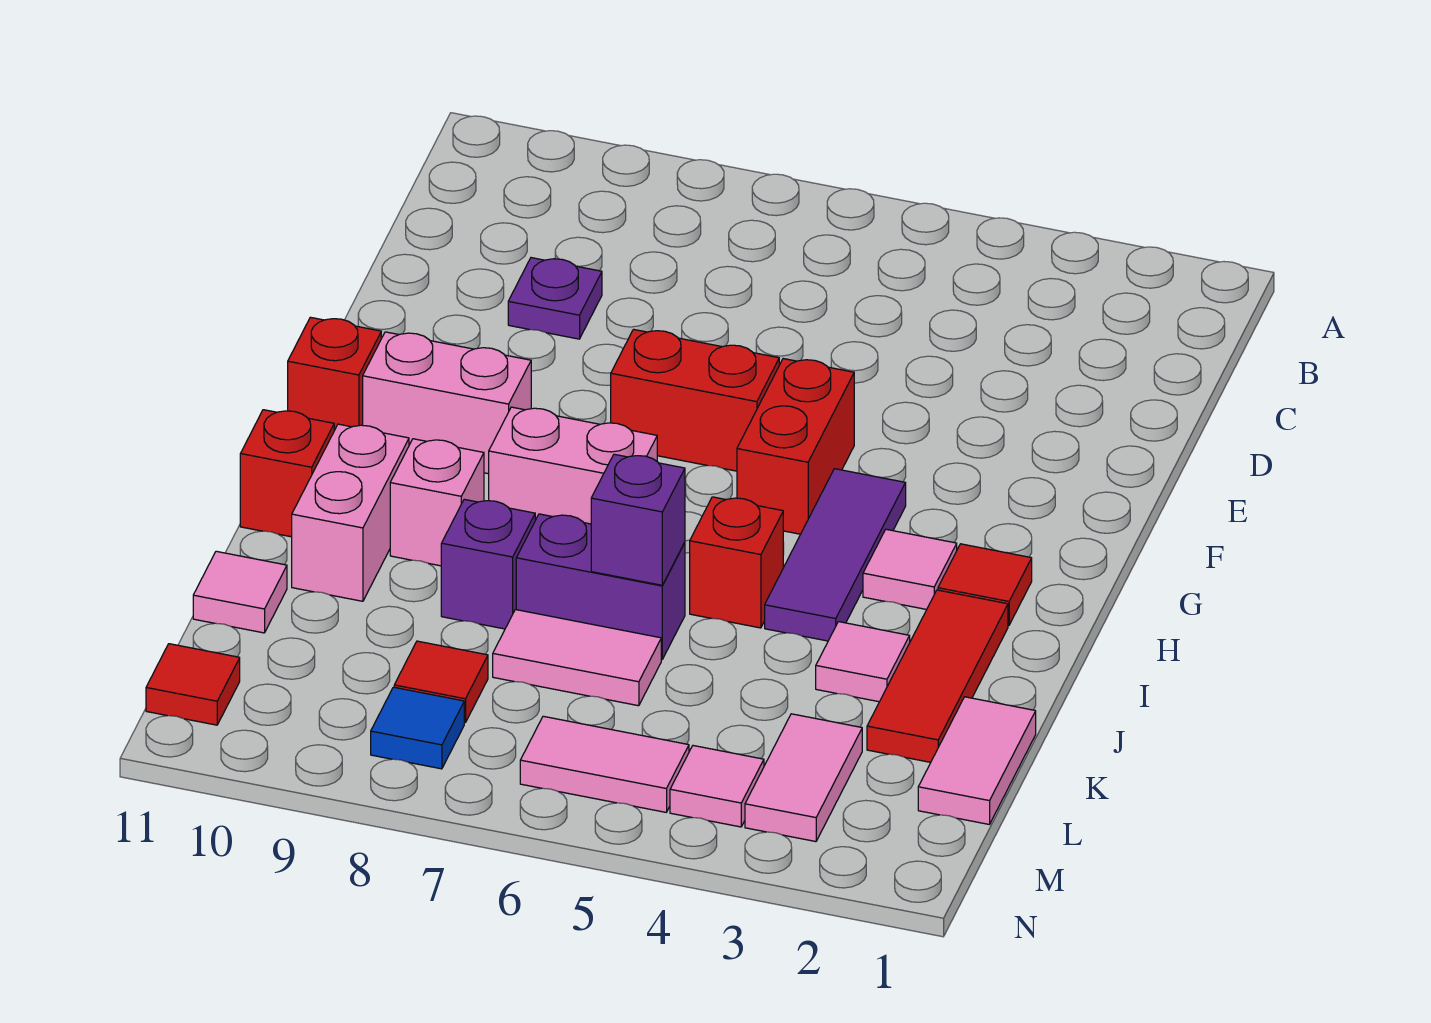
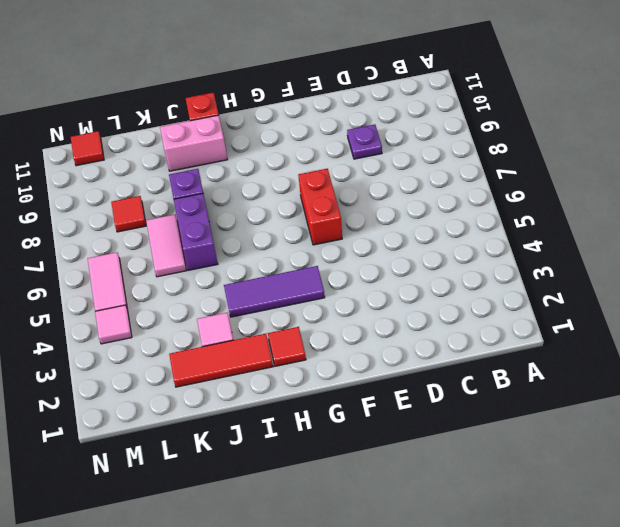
none -> red brick F5:G5 level 1
none -> pink brick G9:G10 level 1
none -> red brick G11 level 1

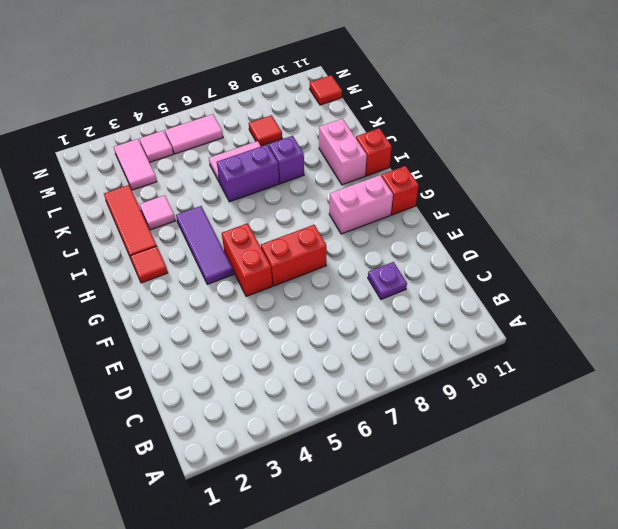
none -> pink tile H3 level 1
none -> pink brick H7:H8 level 1
none -> red brick I5 level 1

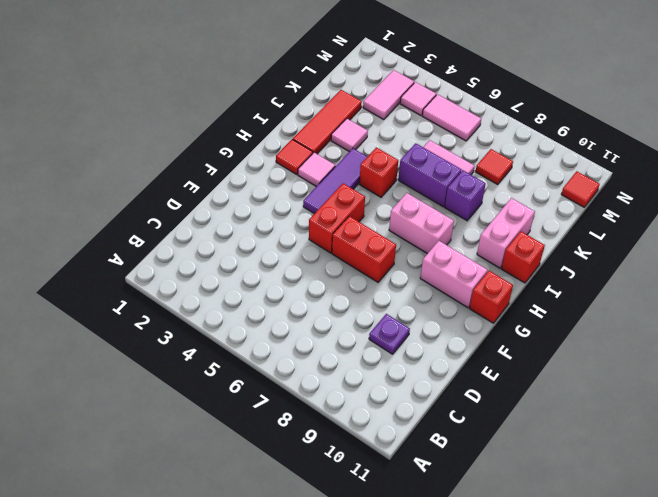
none -> pink brick I9 level 1
none -> pink tile K1:L1 level 1
none -> pink tile K11 level 1

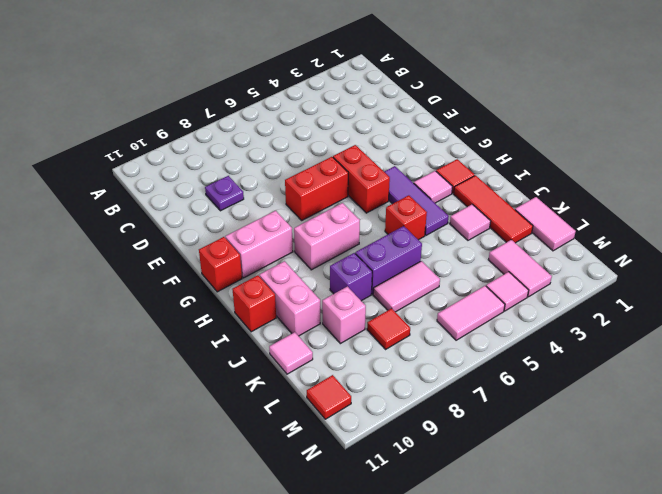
pink brick K9 level 1 -> pink brick I9 level 1
none -> blue tile M8 level 1
none -> purple brick J6 level 2

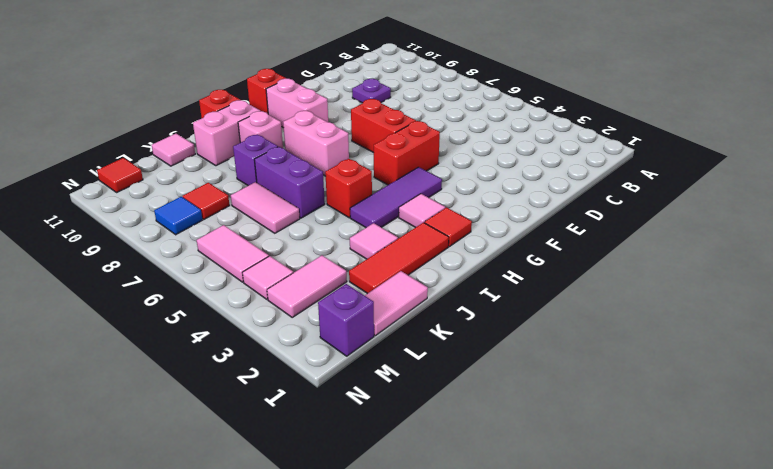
purple brick M1 level 1 -> purple brick J6 level 2

